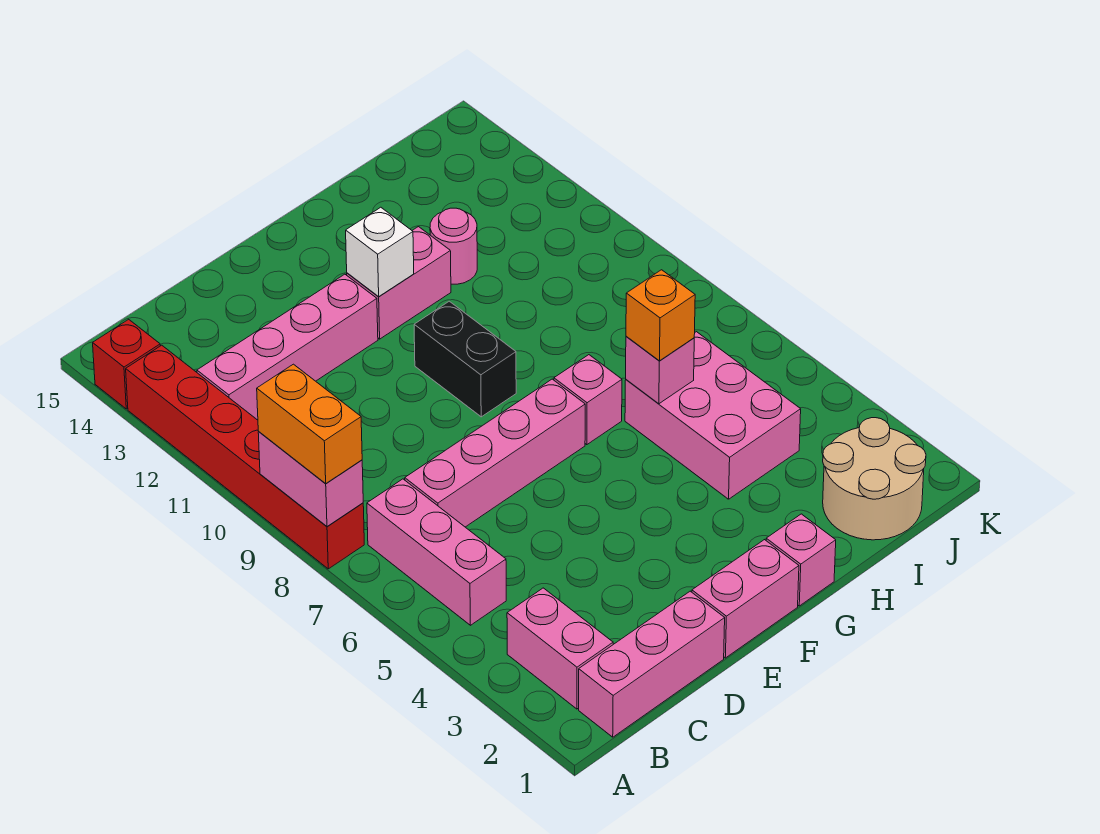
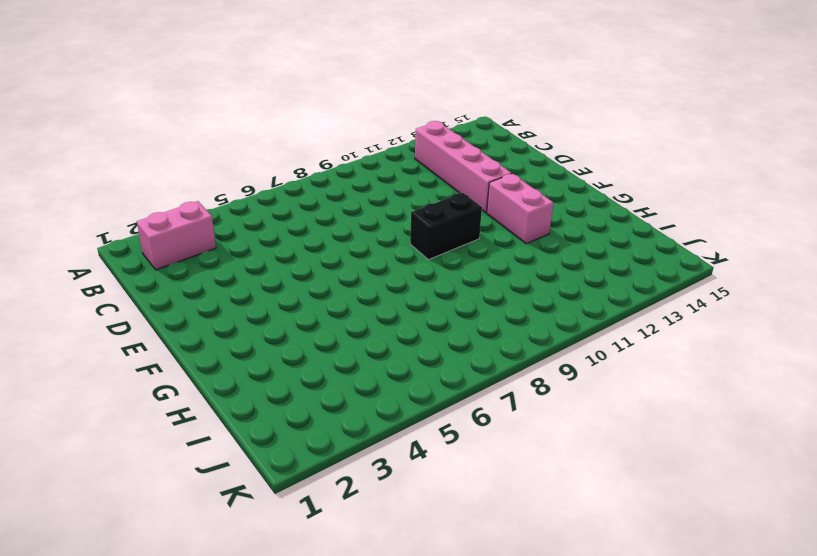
none -> red brick A8:A13 level 1
none -> red brick A14 level 1
none -> pink brick B1:D1 level 1

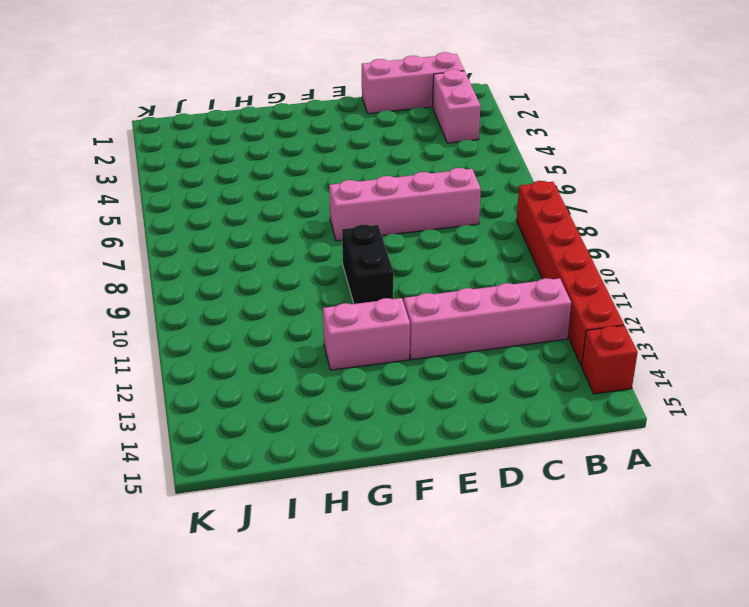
none -> pink brick B5:B7 level 1
none -> pink brick E1:F1 level 1
none -> pink brick G1 level 1

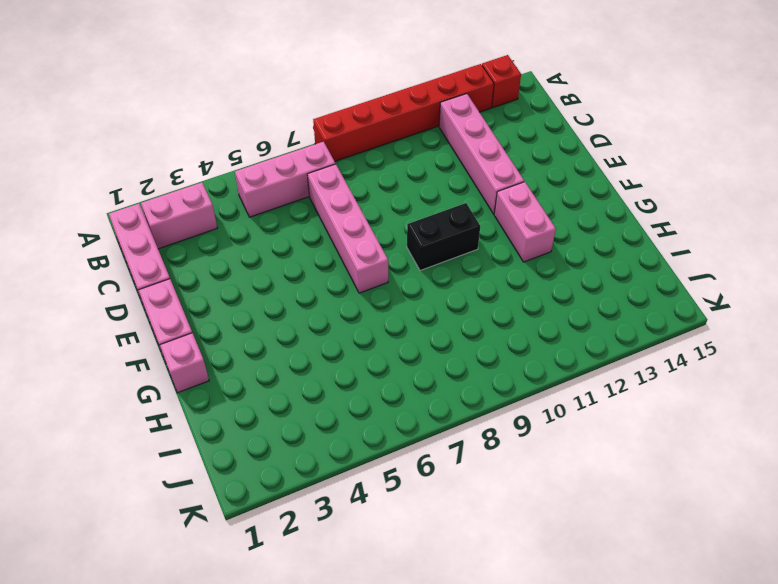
none -> pink brick G7 level 1
none -> pink brick H4:I6 level 1
none -> pink round brick H12 level 1

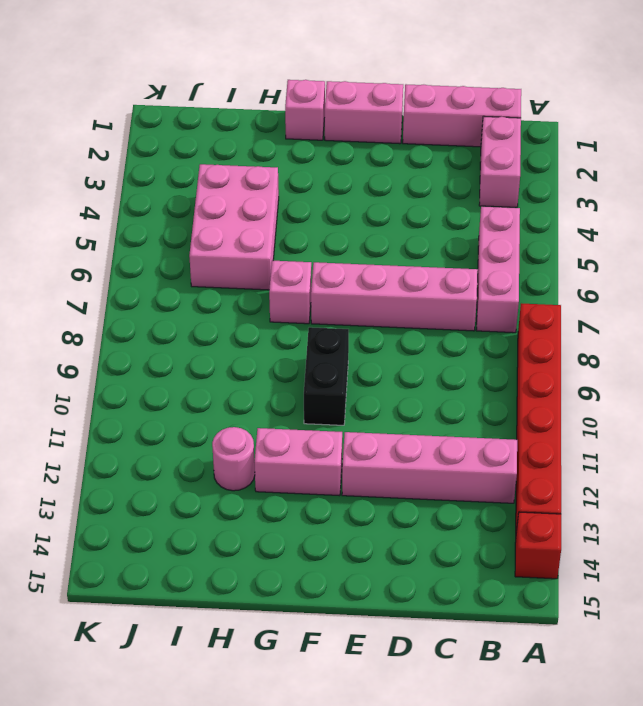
none -> tan round brick I1:J2 level 1
none -> pink brick A8:A9 level 2
none -> white brick F12 level 2

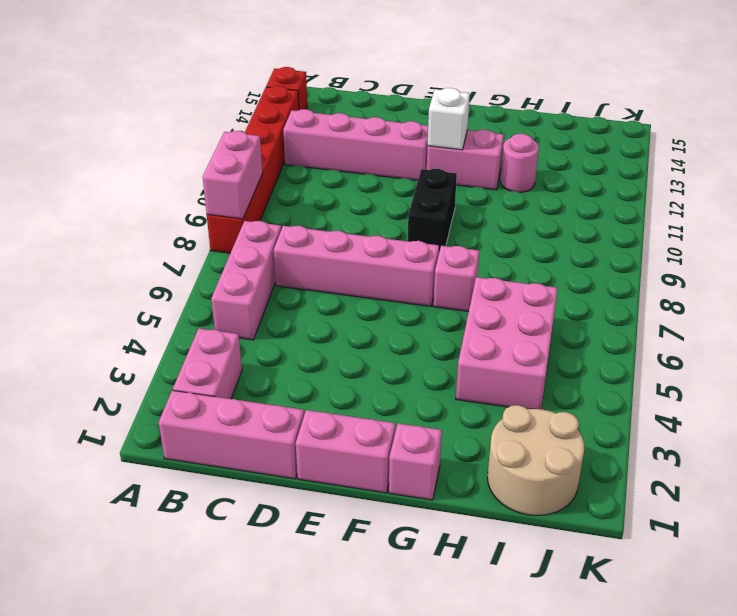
none -> pink brick H6 level 2
none -> orange brick A8:A9 level 3
none -> orange brick H6 level 3

